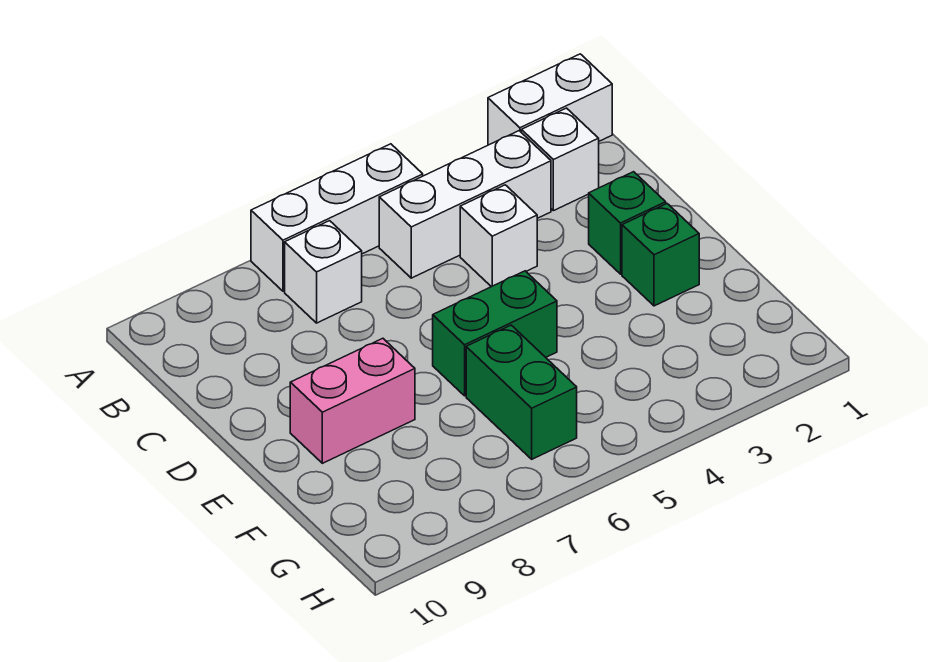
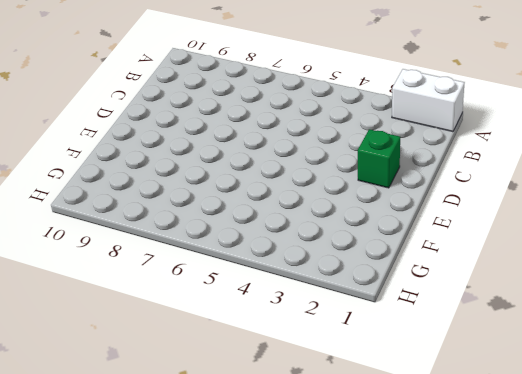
none -> white brick A5:A7 level 1
none -> white brick B2 level 1

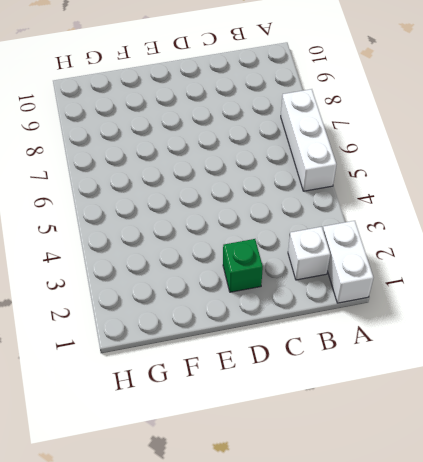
none -> white brick B3:B5 level 1
none -> white brick B7 level 1

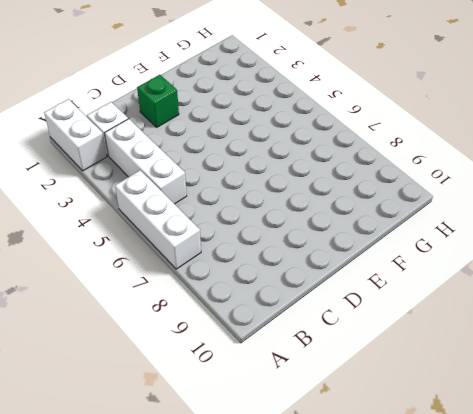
none -> white brick B7 level 1
none -> white brick C4 level 1

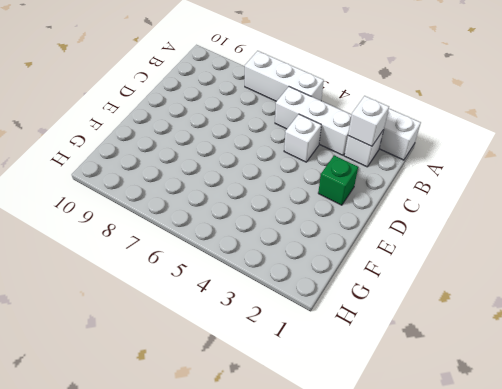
white brick B2 level 2 -> white brick B7 level 1
none -> green brick E2 level 1
none -> green brick E5:E6 level 1

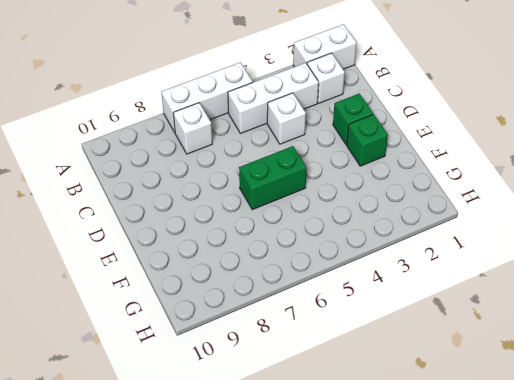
none -> pink brick E8:E9 level 1
none -> green brick F6:G6 level 1

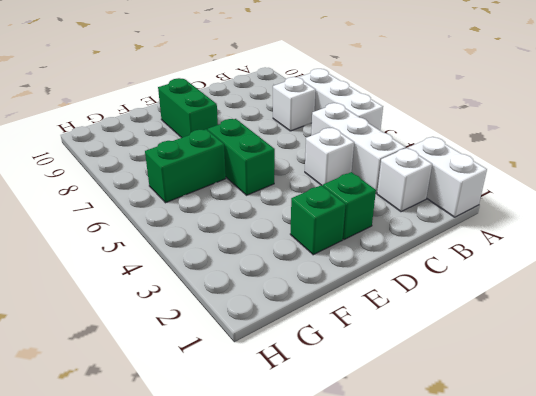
green brick E8:E9 level 1 -> pink brick E8:E9 level 1

